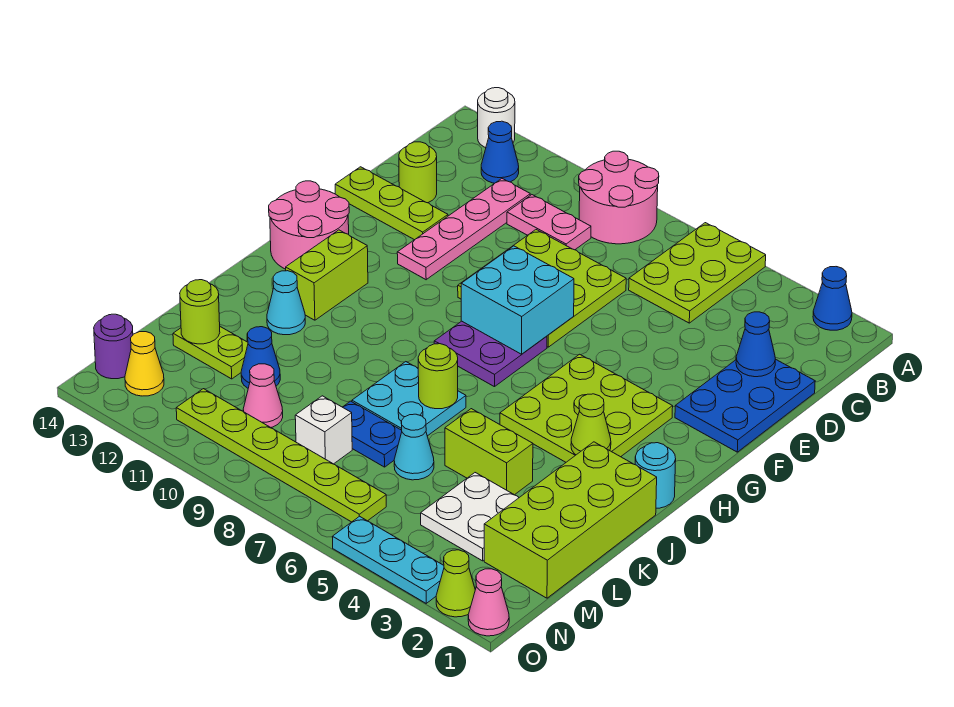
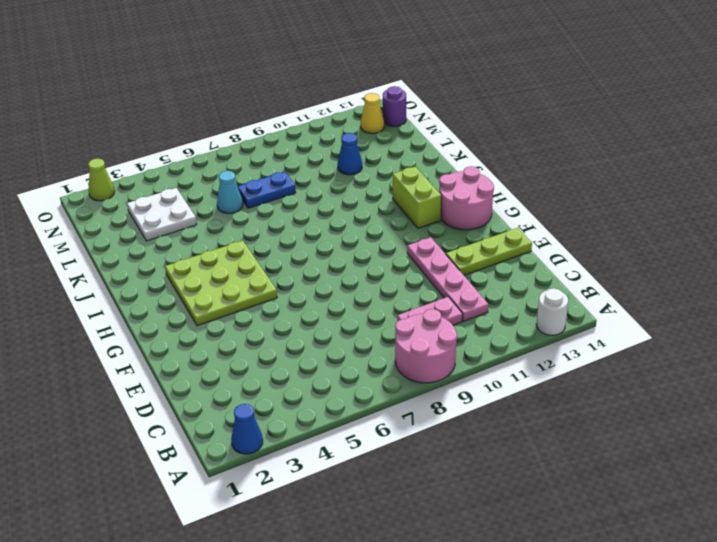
none -> lime plate A5:C6 level 1
none -> blue cone B12 level 1
none -> blue plate D1:F2 level 1
none -> lime plate D7:F9 level 1

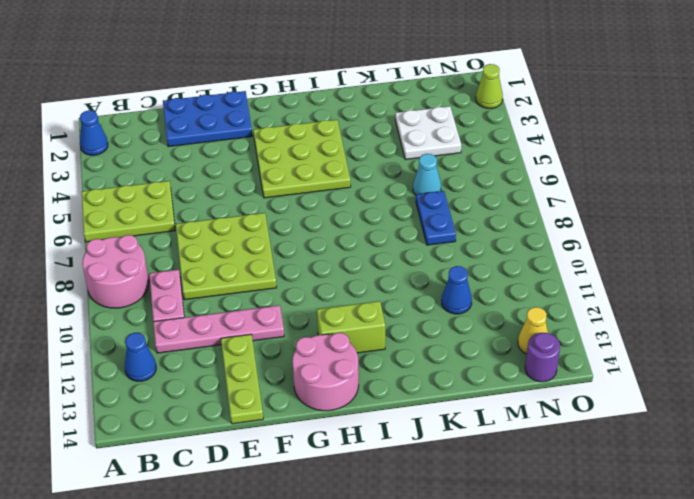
none -> white round brick A13 level 1
none -> lime round brick D13 level 1
none -> purple plate G7:H8 level 1
none -> cyan round brick I1 level 1

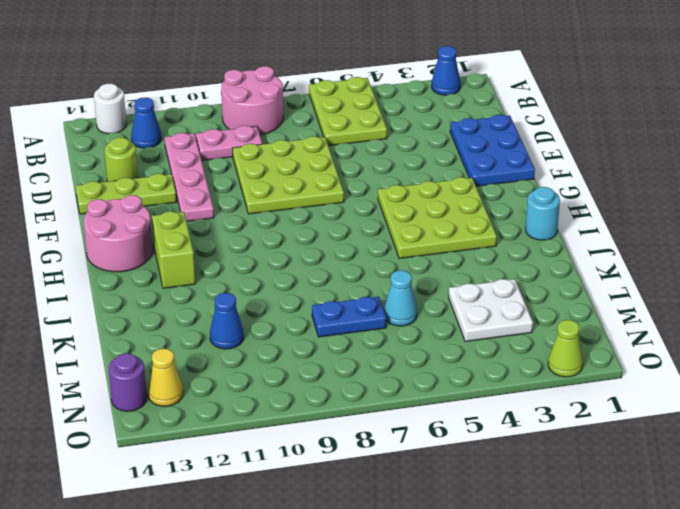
none -> purple plate G7:H8 level 1
none -> lime brick J1:M2 level 1
none -> cyan plate J7:K8 level 1
none -> cyan cone J12 level 1

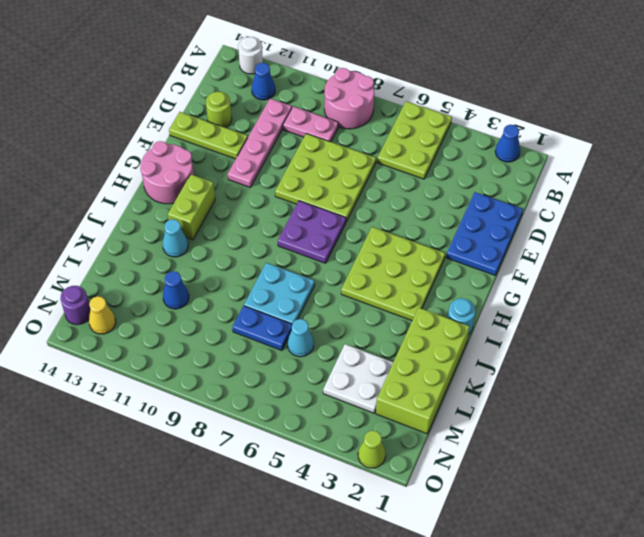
none -> lime brick K4:K5 level 1
none -> lime plate L12:L13 level 1
none -> white brick M8 level 1
none -> pink cone M10 level 1

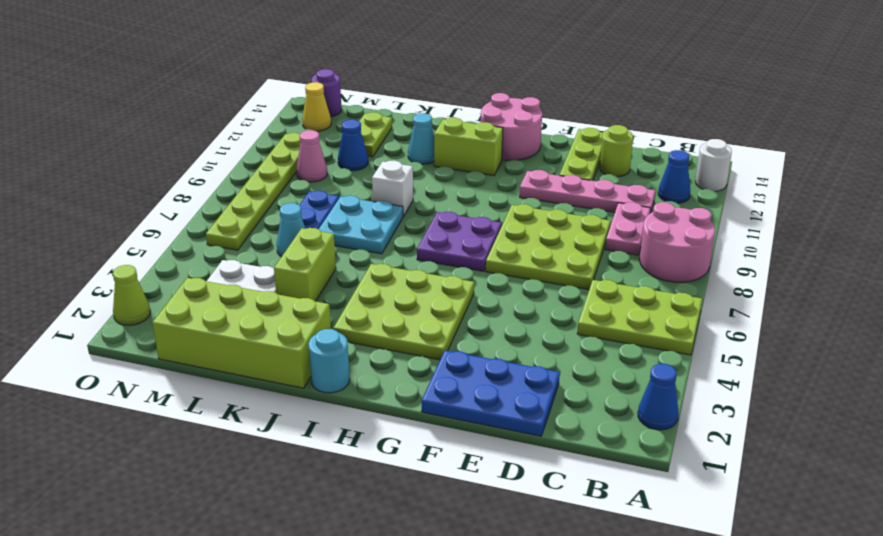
white brick J9 level 1 -> white brick M8 level 1
none -> pink cone O1 level 1
none -> cyan plate O3:O5 level 1
none -> blue cone D2 level 2
none -> cyan brick F7:G8 level 2

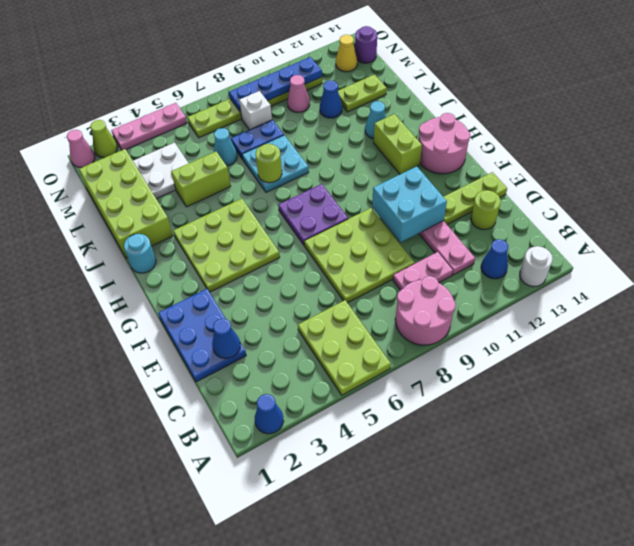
cyan brick E10:F11 level 2 -> cyan brick F7:G8 level 2
blue plate N8:N11 level 2 -> none
pink plate O3:O5 level 1 -> cyan plate O3:O5 level 1
none -> lime cone I3 level 2
none -> lime round brick L13 level 2

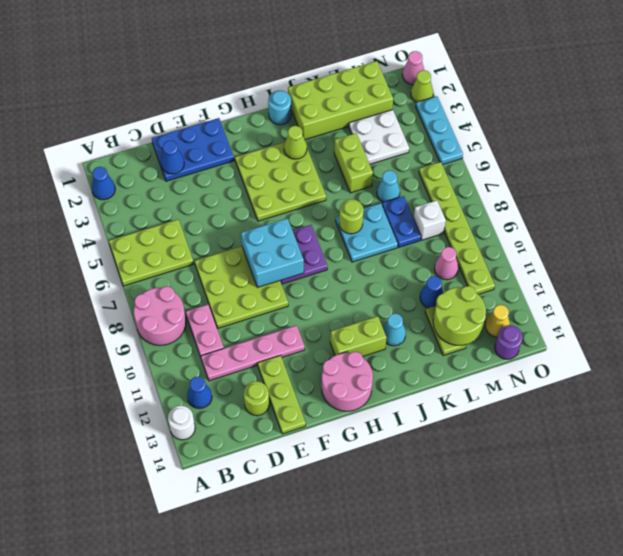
lime round brick L12:M13 level 2 -> lime round brick L13 level 2

